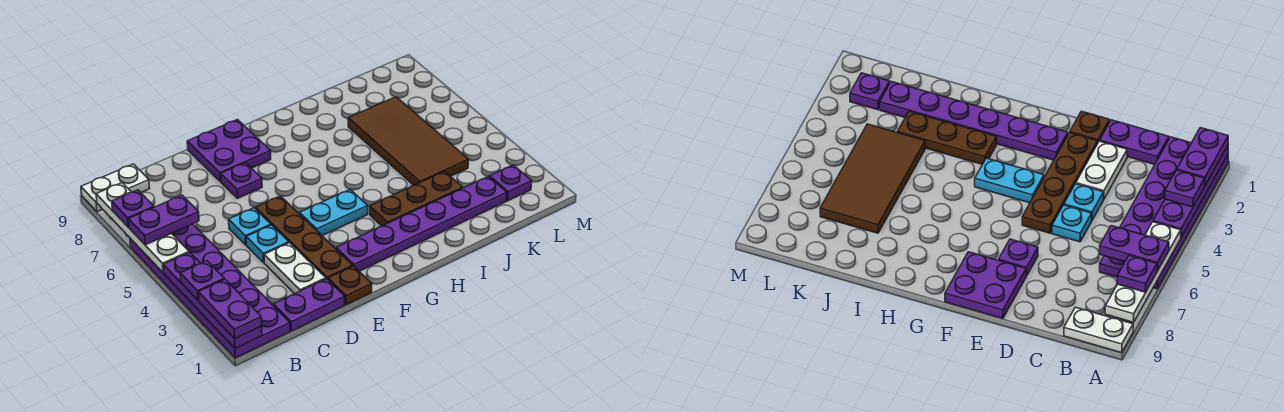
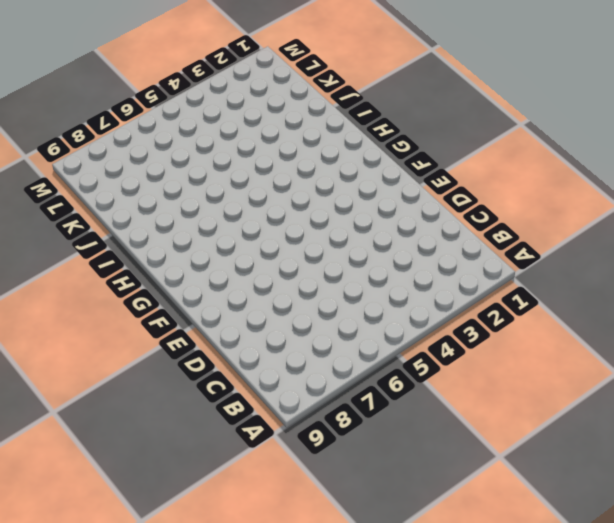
none -> purple plate A1:B6 level 1
none -> white plate A9:B9 level 1
none -> purple plate C1:D1 level 1

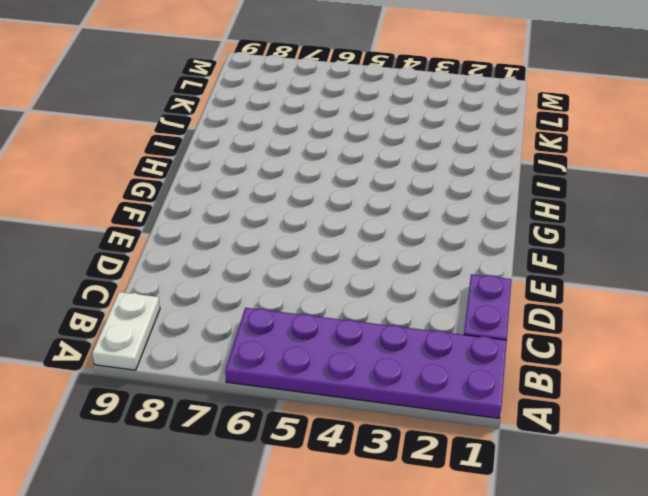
none -> white plate D2:D3 level 1
none -> cyan plate D4 level 1
none -> cyan plate D5 level 1

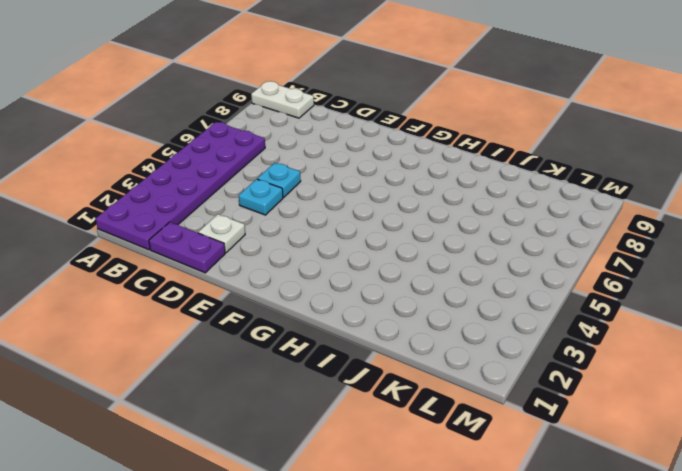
white plate D2 level 1 -> white plate D2:D3 level 1
none -> brown plate E1 level 1
none -> brown plate E2:E5 level 1
none -> purple plate E7 level 1

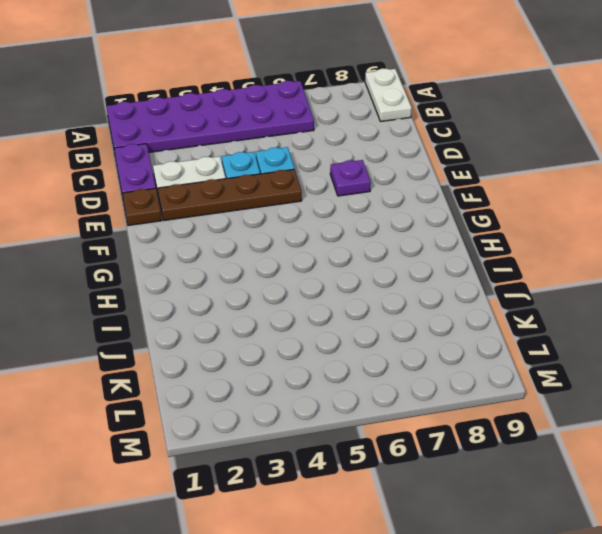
none -> purple plate E8:F9 level 1
none -> purple plate F2:K2 level 1
none -> cyan plate F4:G4 level 1

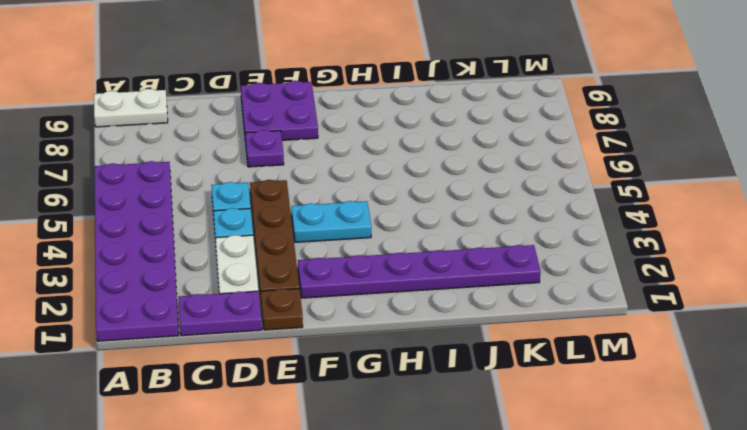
none -> brown plate H3:J3 level 1
none -> brown tile J4:K7 level 1
none -> purple plate L2 level 1

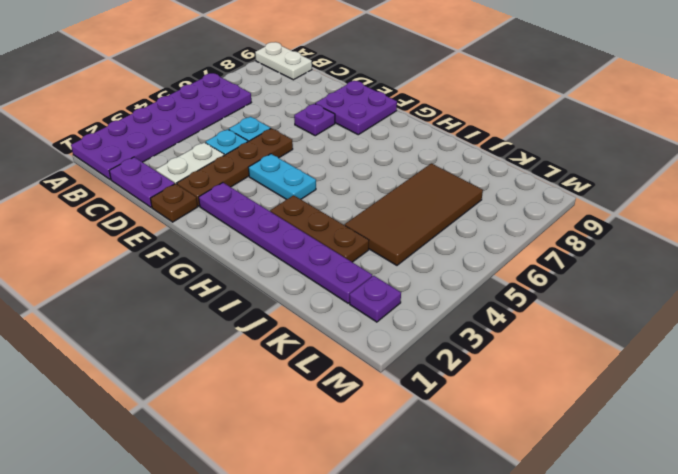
none -> purple plate A1:A4 level 2
none -> white plate A5:A8 level 2
none -> purple plate A1:A2 level 3

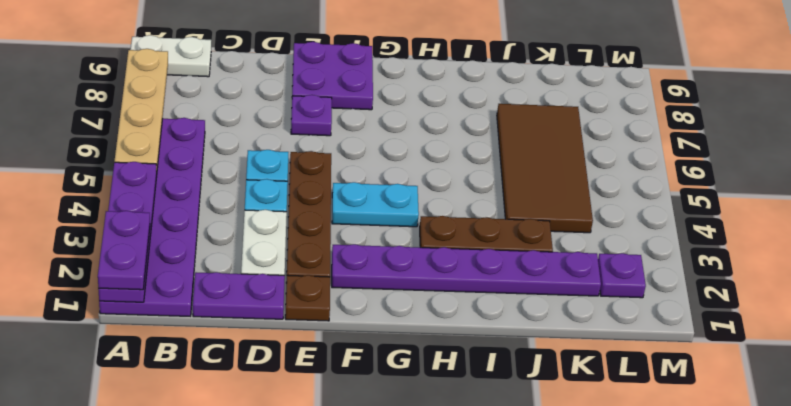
tan plate A5:A8 level 2 -> white plate A5:A8 level 2
none -> purple plate A3 level 3
none -> purple plate A6:B6 level 3
none -> purple plate A7 level 3

